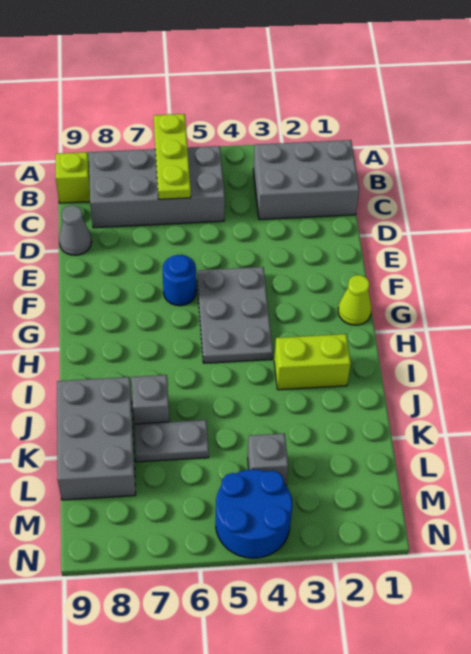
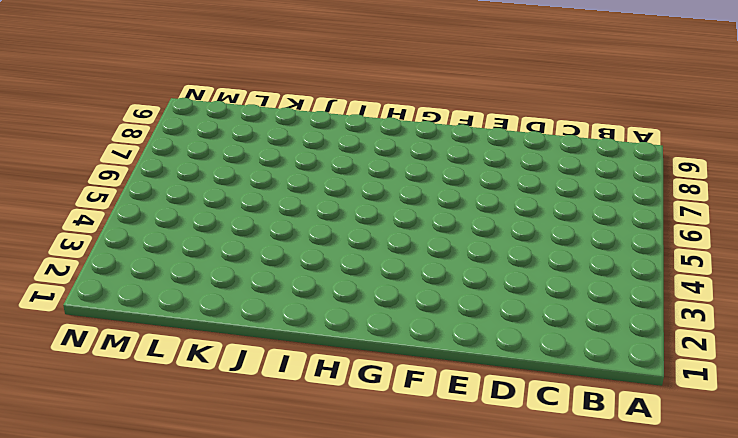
none -> grey brick B1:C3 level 1
none -> grey brick B5:C8 level 1
none -> lime brick B9 level 1

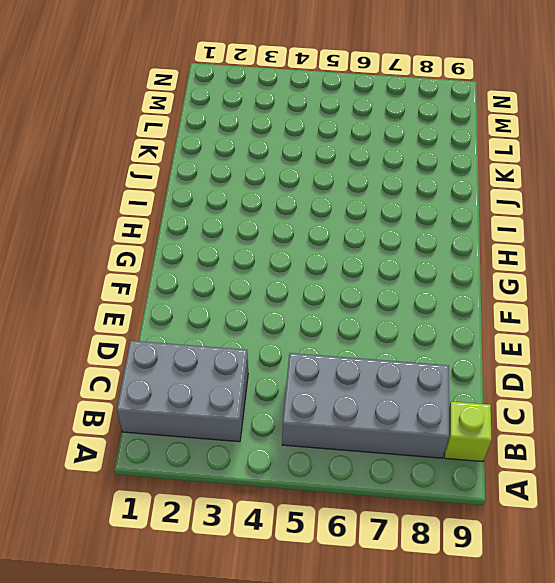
none -> grey cone D9 level 1
none -> grey plate F4:H5 level 1
none -> blue round brick F6 level 1

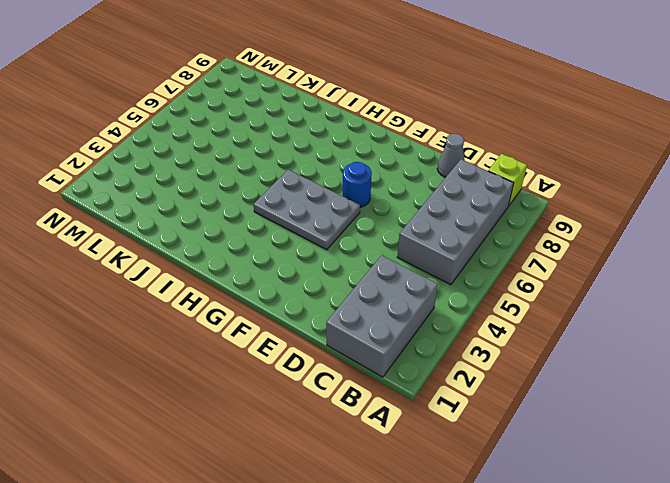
none -> lime cone G1 level 1
none -> lime brick I2:I3 level 1
none -> grey brick J7 level 1

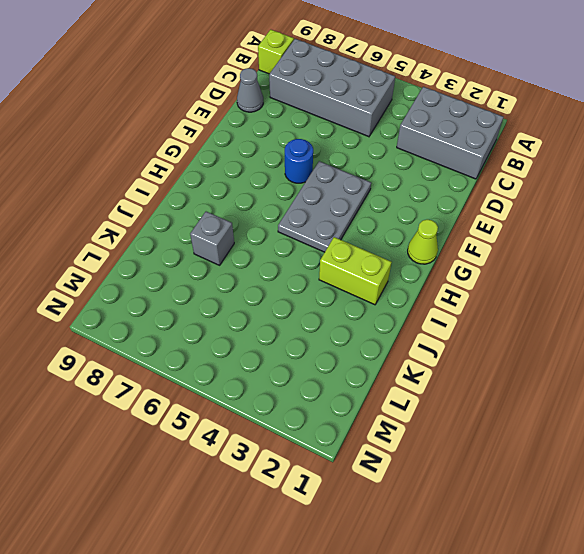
none -> grey brick J8:L9 level 1
none -> grey plate K6:K7 level 1
none -> grey brick L4 level 1

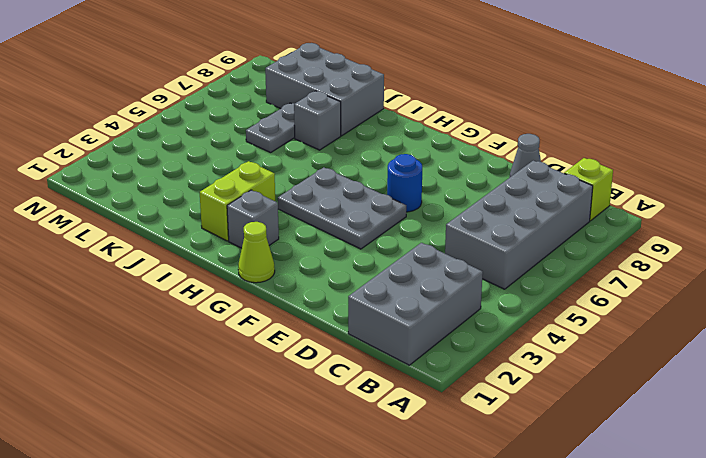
grey brick H2 level 1 -> grey brick L4 level 1
none -> blue round brick M4:N5 level 1
none -> lime plate A6:C6 level 2

